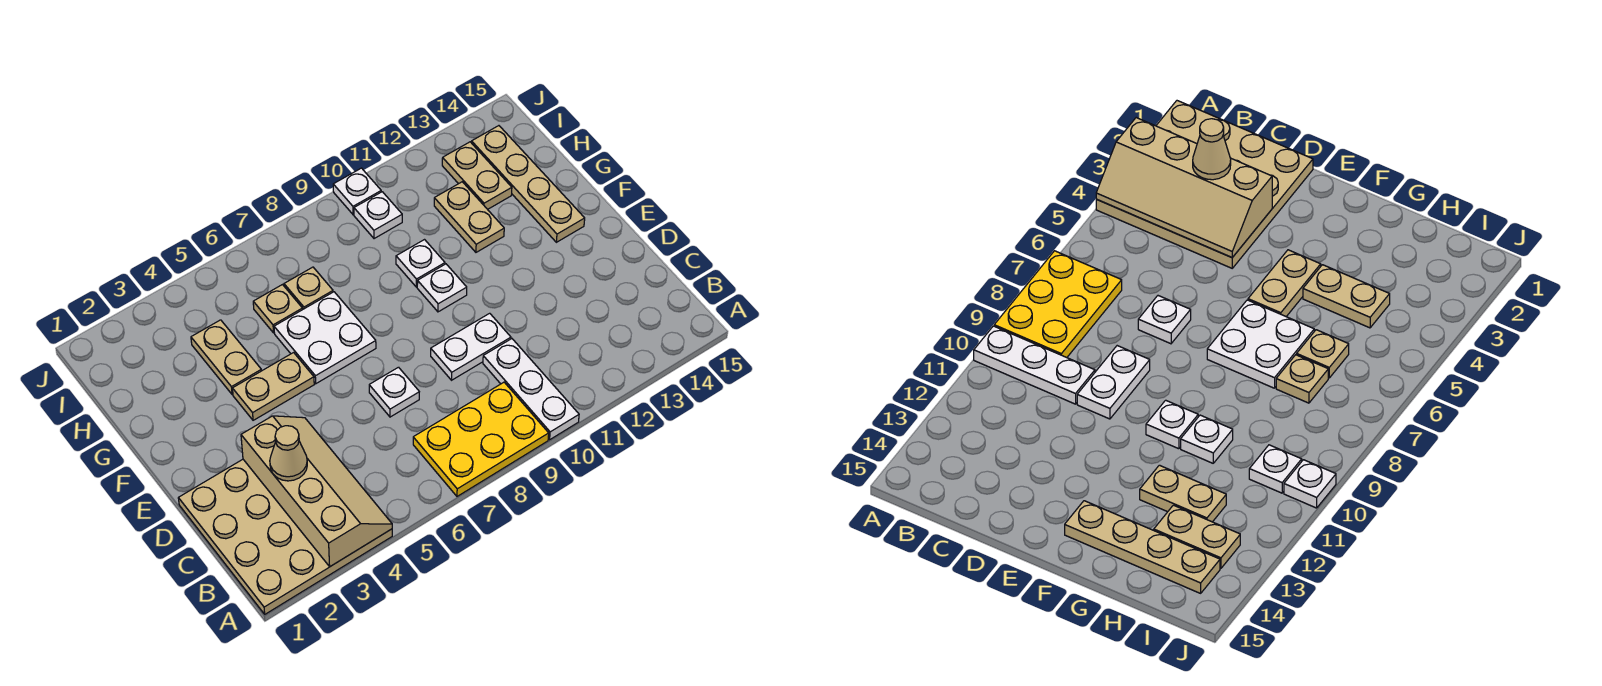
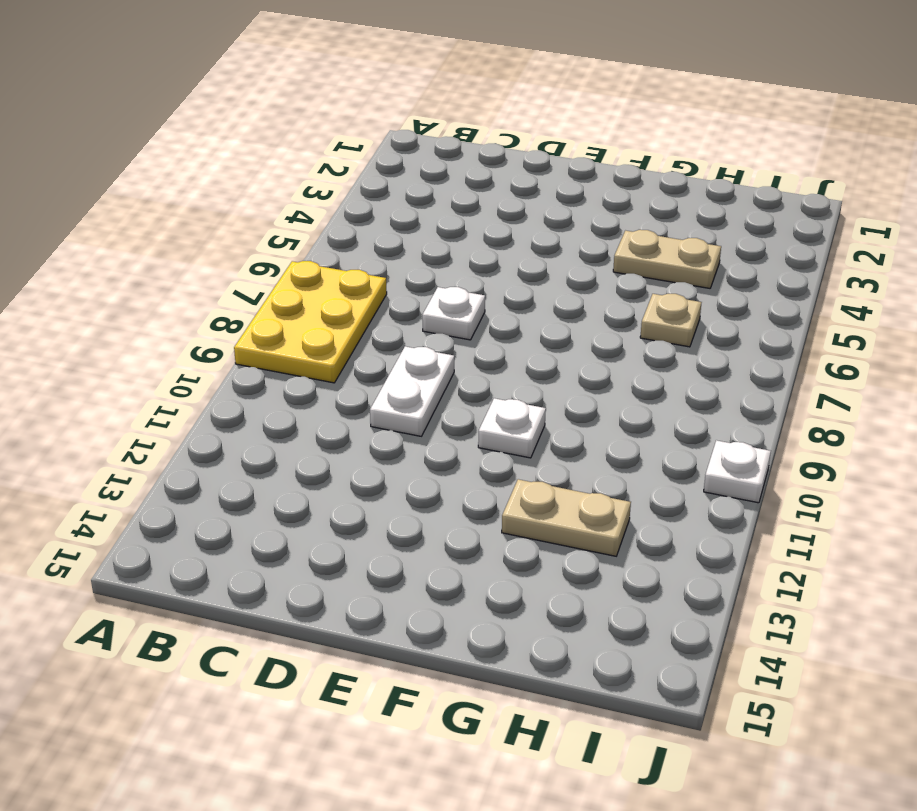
none -> tan plate A1:D4 level 1
none -> white plate A10:C10 level 1
none -> tan plate F4:F5 level 1

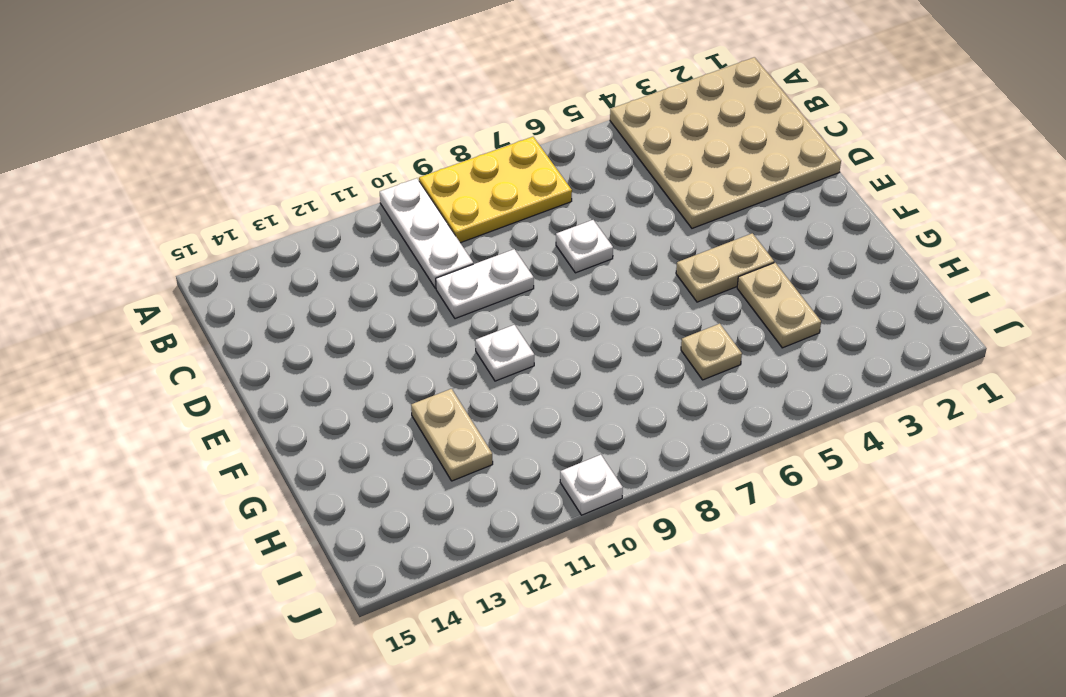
none -> white plate F6:G7 level 1
none -> tan plate F14:I14 level 1
none -> white plate G10 level 1

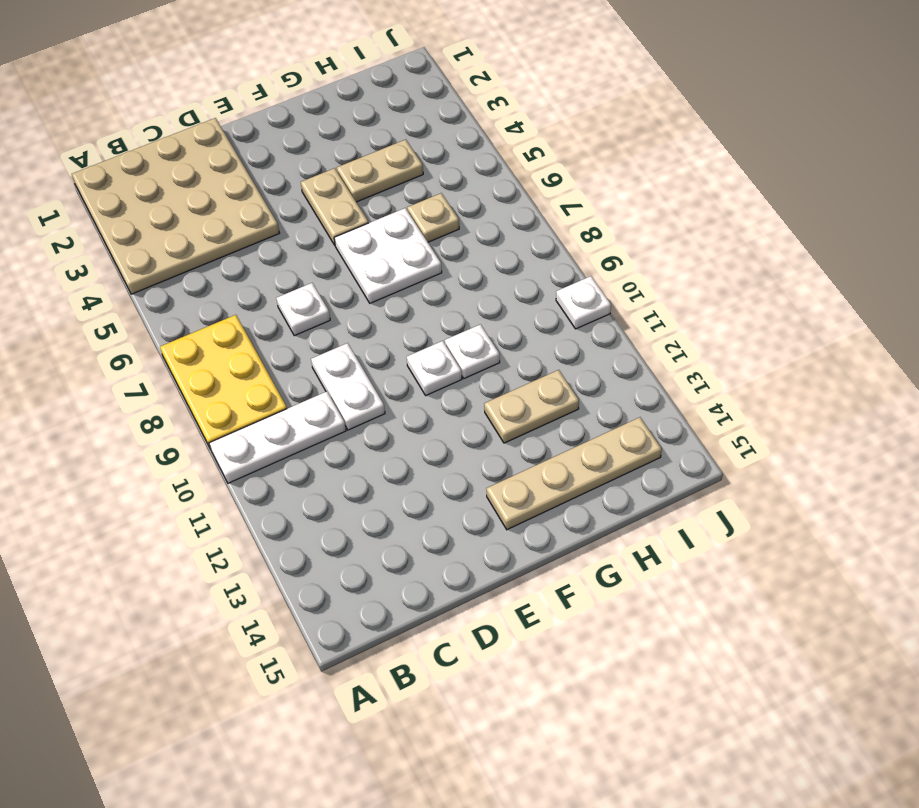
none -> tan plate H7 level 1
none -> tan plate H13:I13 level 1
none -> white plate I10 level 1

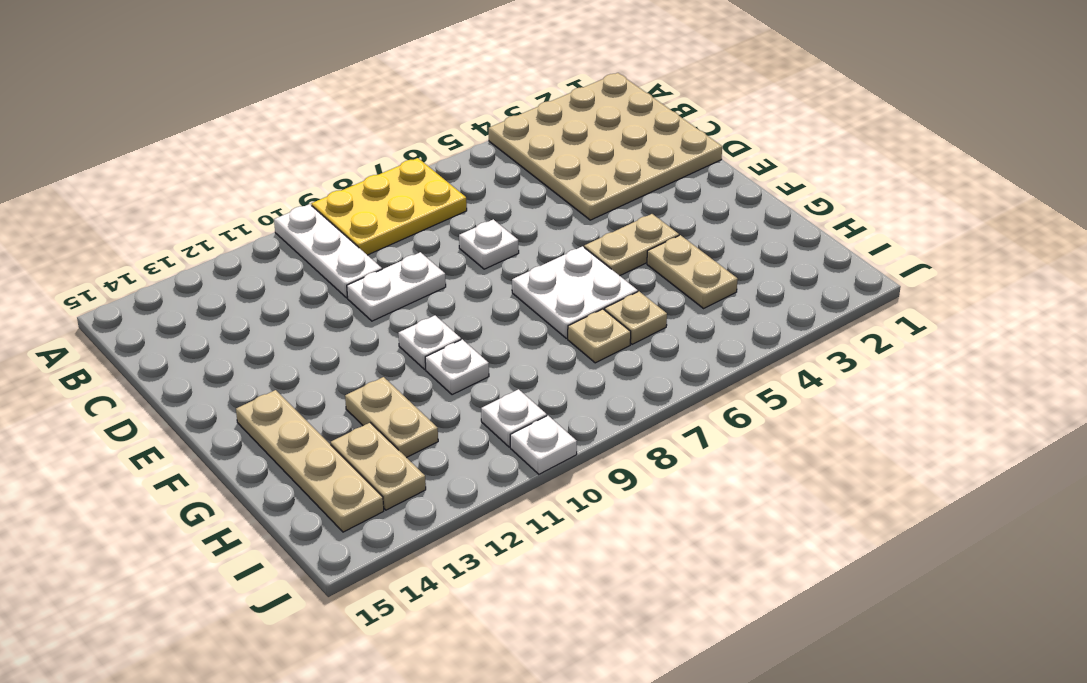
none -> tan slope A3:D4 level 2 top 3
none -> tan cone C3 level 3

